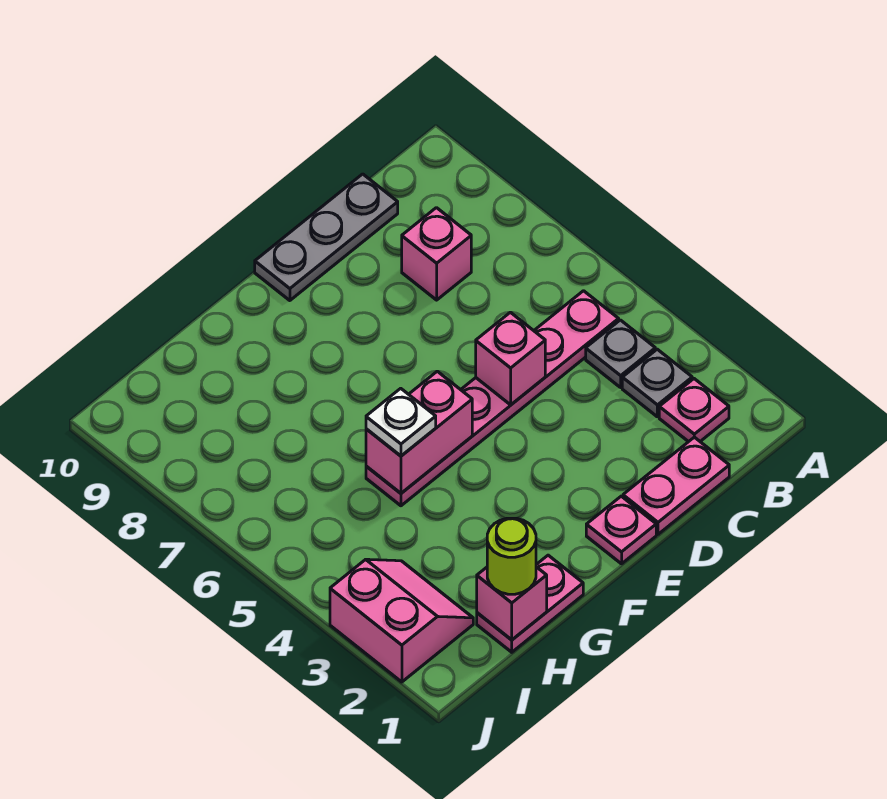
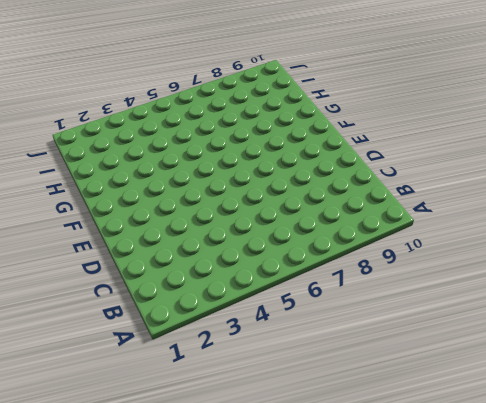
none -> pink plate B2 level 1
none -> grey plate B3 level 1
none -> grey plate B4 level 1

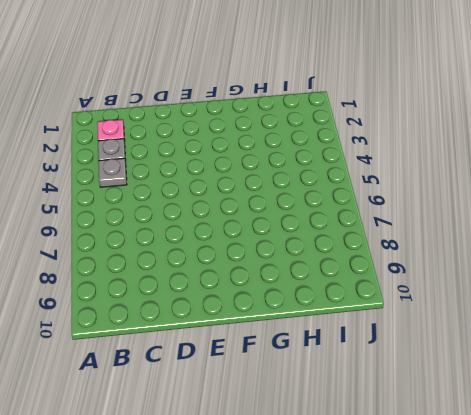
none -> pink plate B5:G5 level 1
none -> pink plate C1:D1 level 1
none -> pink brick C8 level 1

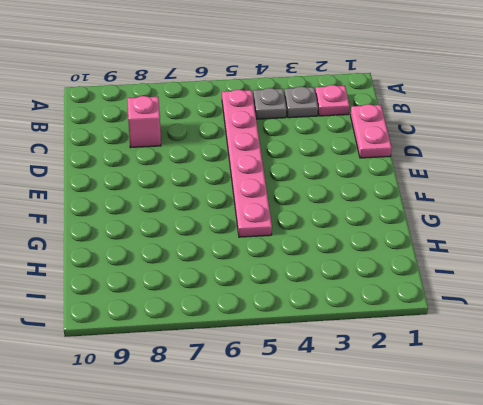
none -> grey plate C10:E10 level 1
none -> pink plate E1 level 1
none -> pink plate G1:H1 level 1

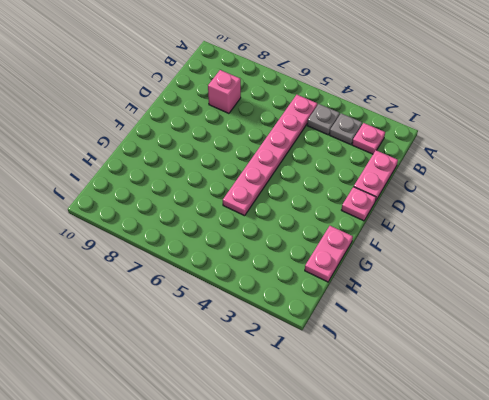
none -> grey plate C10:E10 level 1
none -> pink slope I2:J3 level 1 top J
none -> pink brick D5 level 2

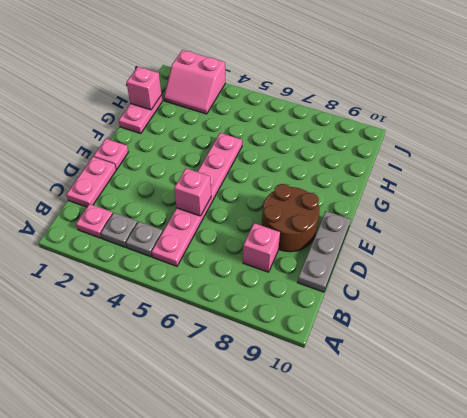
brown round brick D8:E9 level 1 -> none
none -> pink brick F5:G5 level 2
none -> white plate G5 level 3
none -> lime round brick H1 level 3

